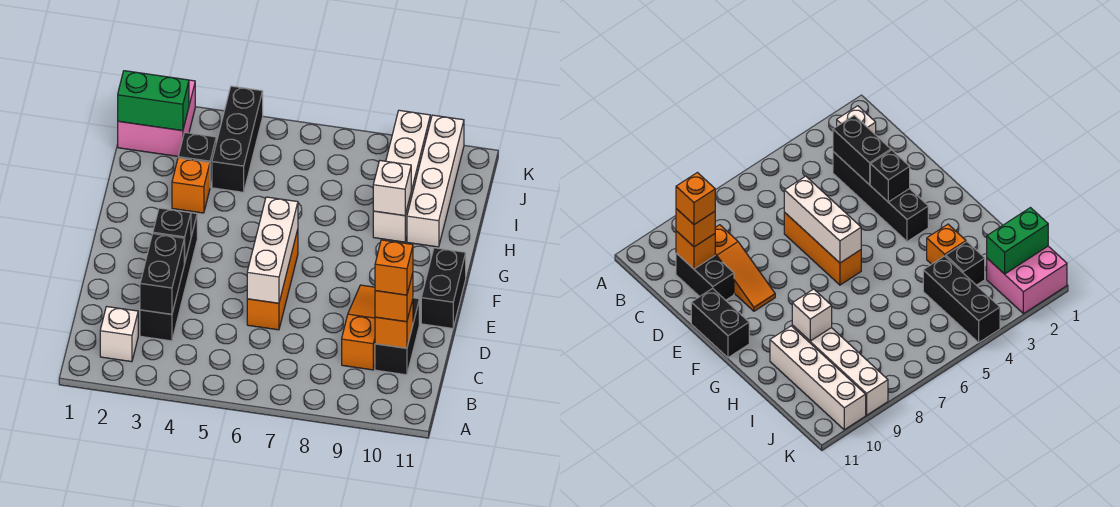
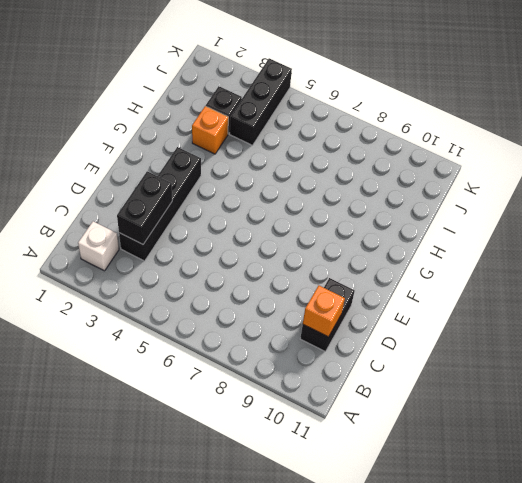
none -> orange slope C9:E9 level 1 top C
none -> orange brick D6:F6 level 1
none -> black brick E11:F11 level 1

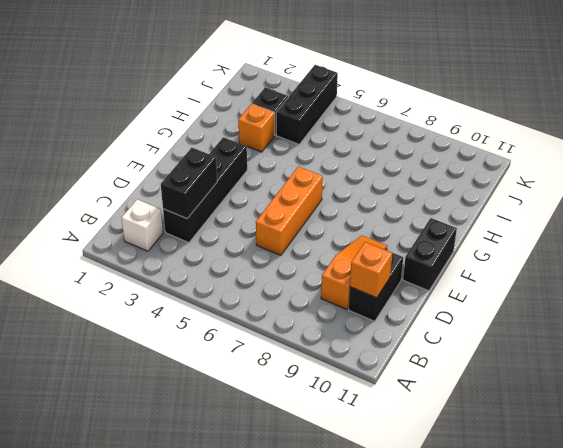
none -> white brick H9:K9 level 1
none -> white brick H10:K10 level 1
none -> pink brick J1:K2 level 1

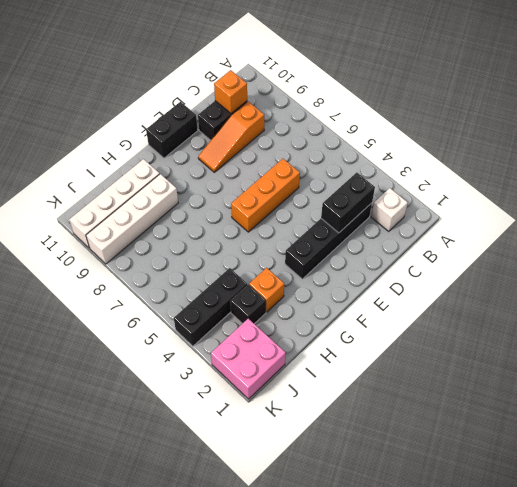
none -> white brick D6:F6 level 2
none -> black brick E3 level 2
none -> white brick H9 level 2

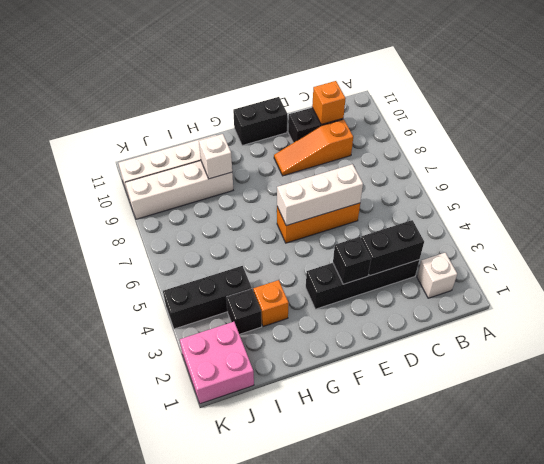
none -> green brick J1:J2 level 2
none -> orange brick C10 level 3
none -> orange brick C10 level 4

